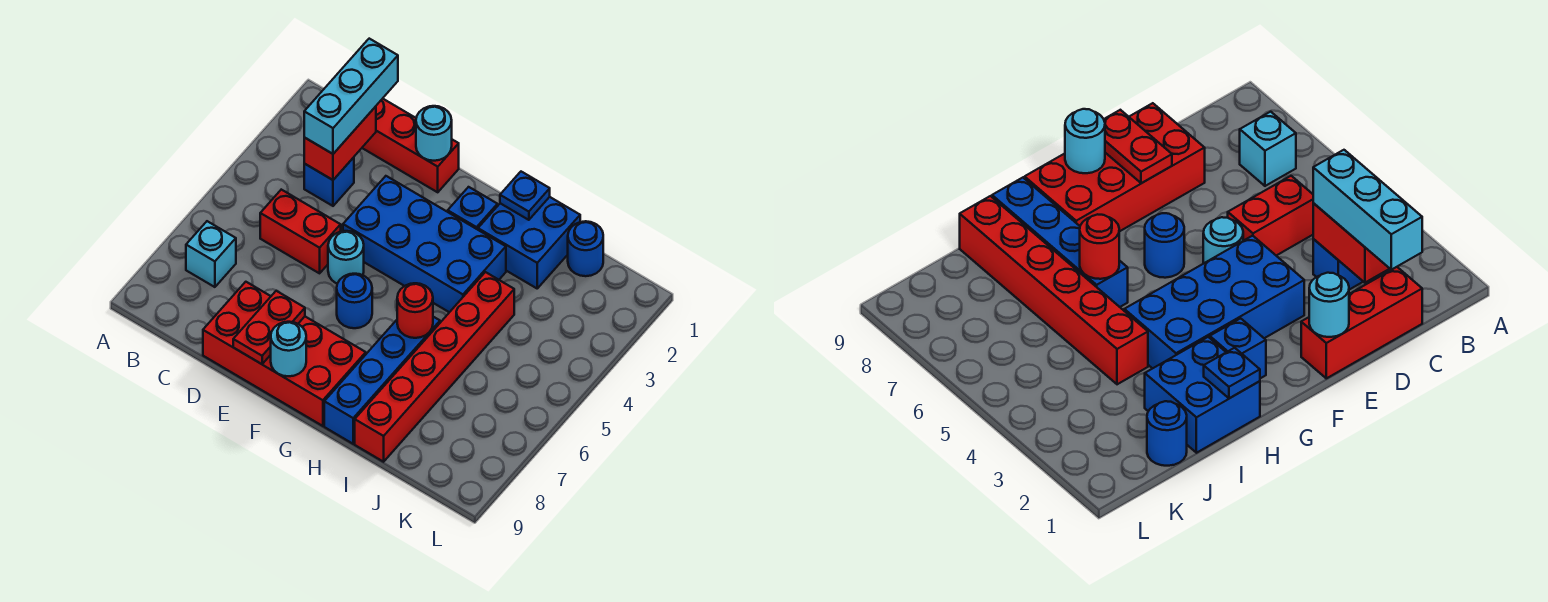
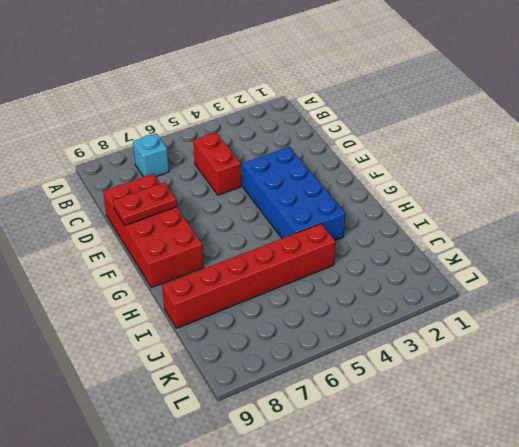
none -> red brick C1:E1 level 1
none -> blue brick C3 level 1
none -> cyan round brick E5 level 1

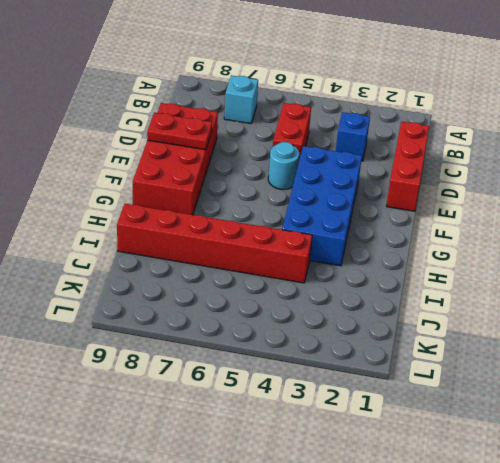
none -> blue round brick F6 level 1
none -> blue brick G2 level 1
none -> blue brick H1:I2 level 1

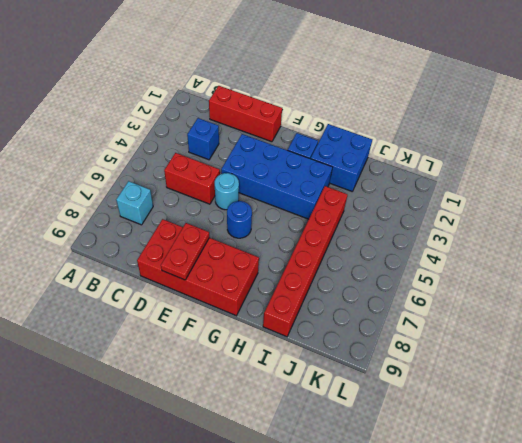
none -> blue brick H6:H9 level 1
none -> blue round brick J1 level 1
none -> red brick C2:C3 level 2

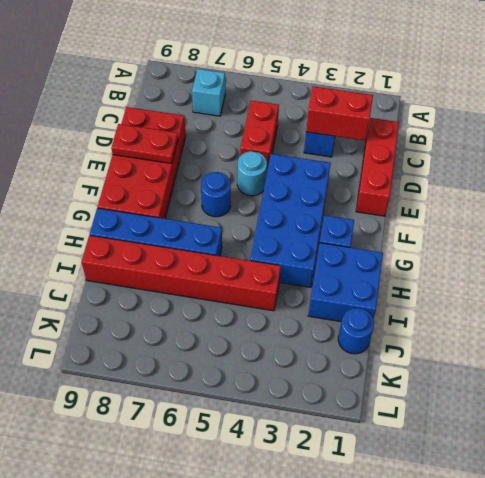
none -> cyan round brick E1 level 2
none -> cyan round brick F9 level 2
none -> blue plate H1 level 2

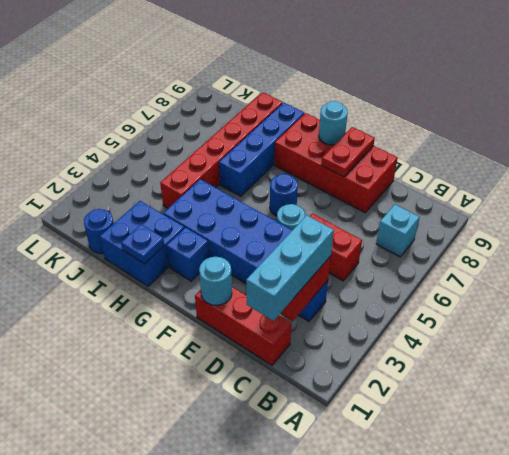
none -> red round brick H6 level 2

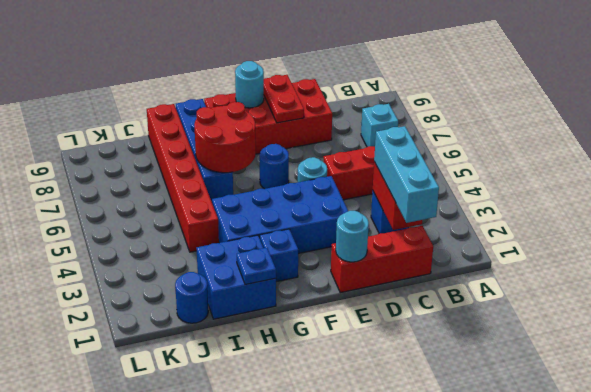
red round brick G6:H7 level 2 -> red round brick H6 level 2

